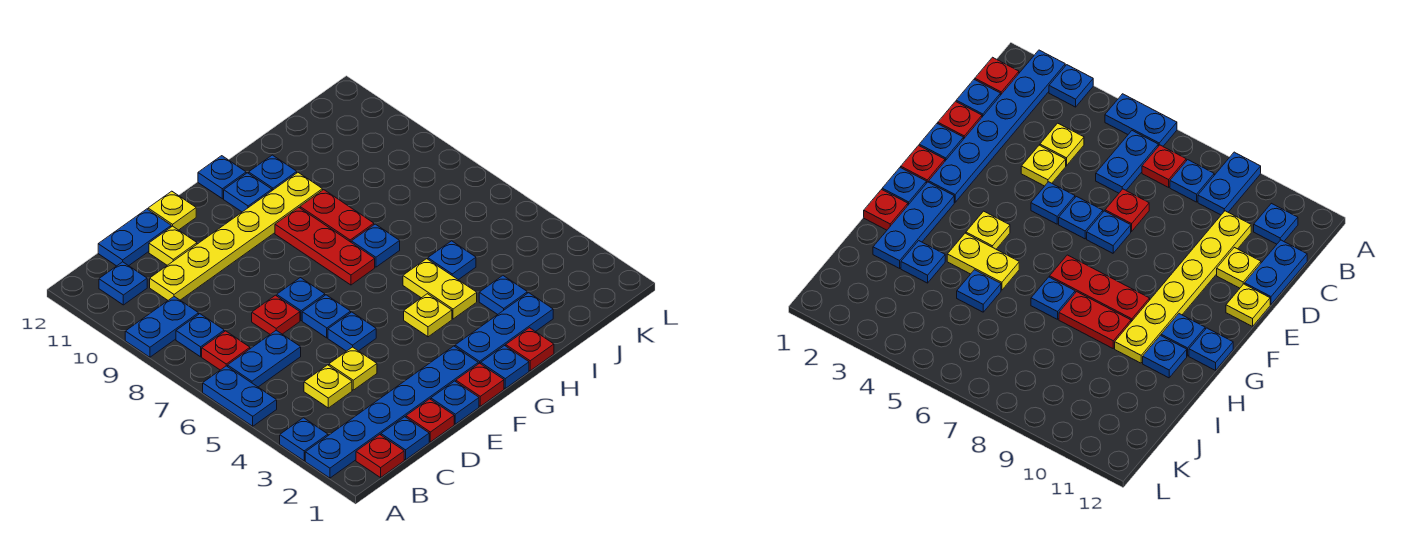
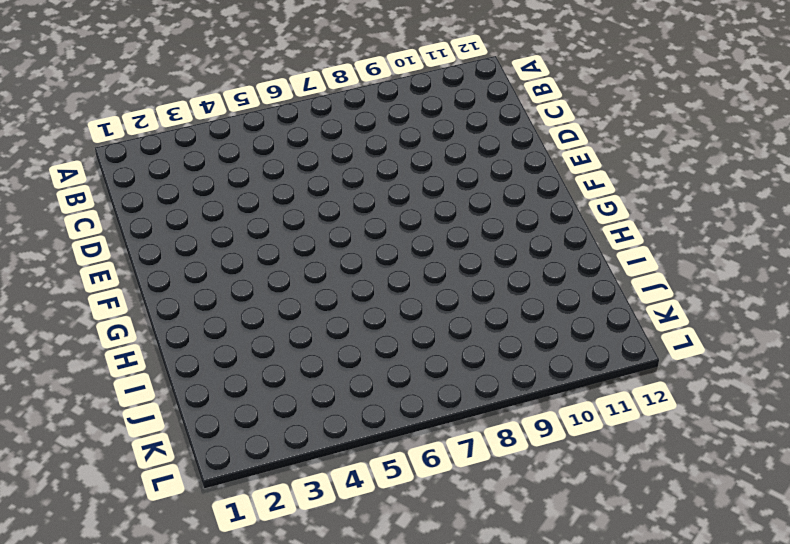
none -> blue plate A2:F2 level 1
none -> blue plate A3 level 1
none -> blue plate A5:A6 level 1
none -> blue plate A9:B9 level 1

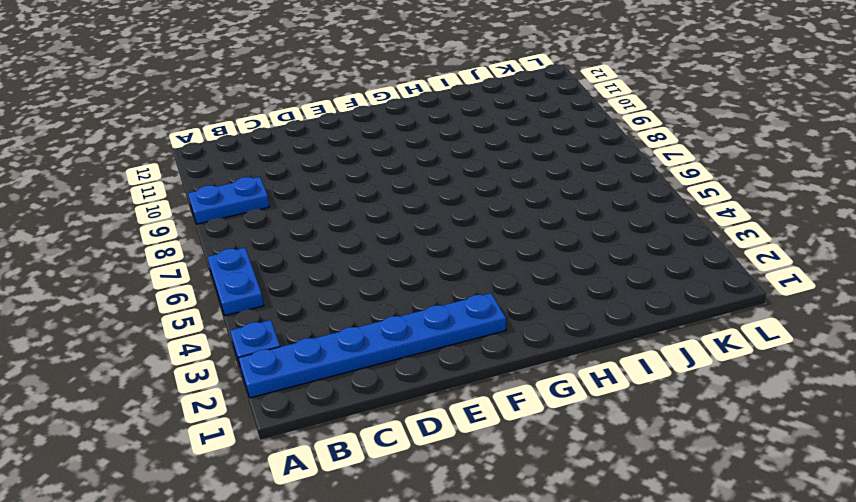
none -> red plate B1 level 1
none -> blue plate B6:C6 level 1
none -> red plate B7 level 1
none -> blue plate B8 level 1

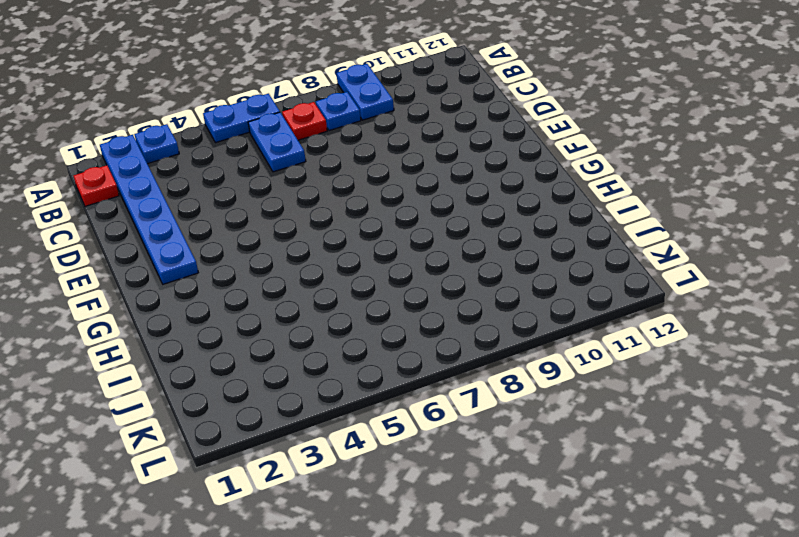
none -> blue plate B11 level 1
none -> blue plate C1 level 1
none -> yellow plate C4 level 1
none -> yellow plate C10:H10 level 1

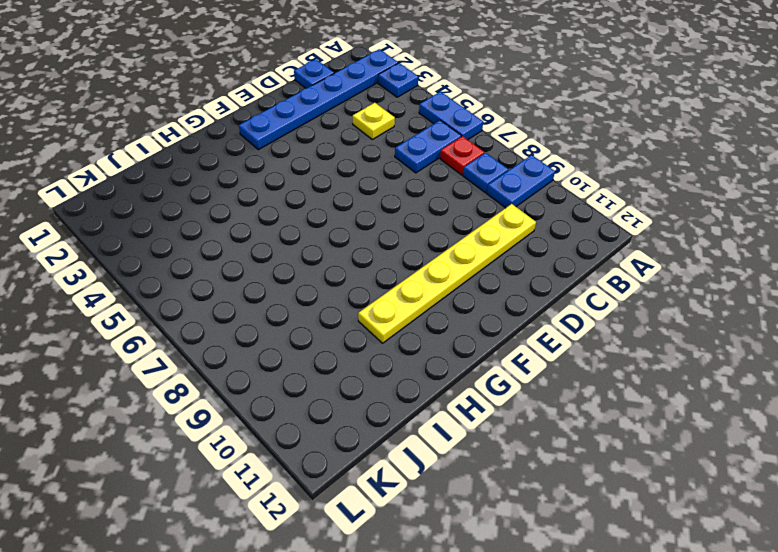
none -> red plate B1 level 1
none -> blue plate B11 level 1
none -> blue plate C12:D12 level 1
none -> red plate D1 level 1

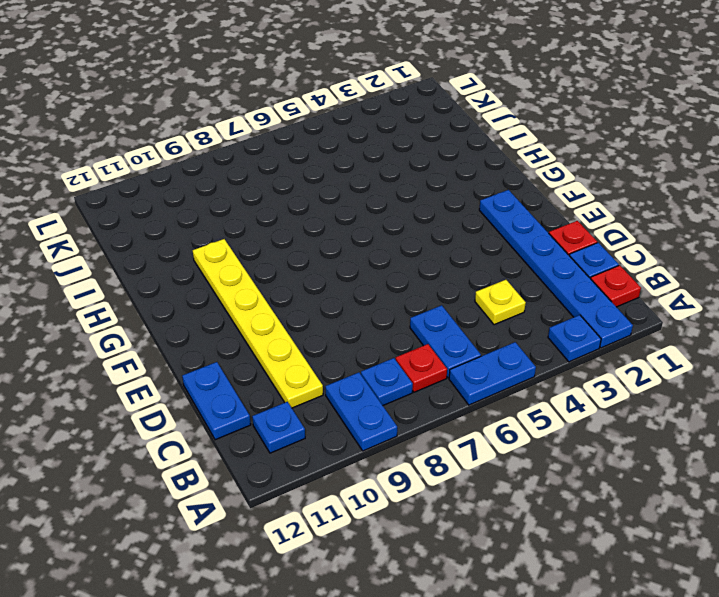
none -> yellow plate D4 level 1
none -> red plate D7 level 1
none -> yellow plate D11 level 1
none -> blue plate E1 level 1

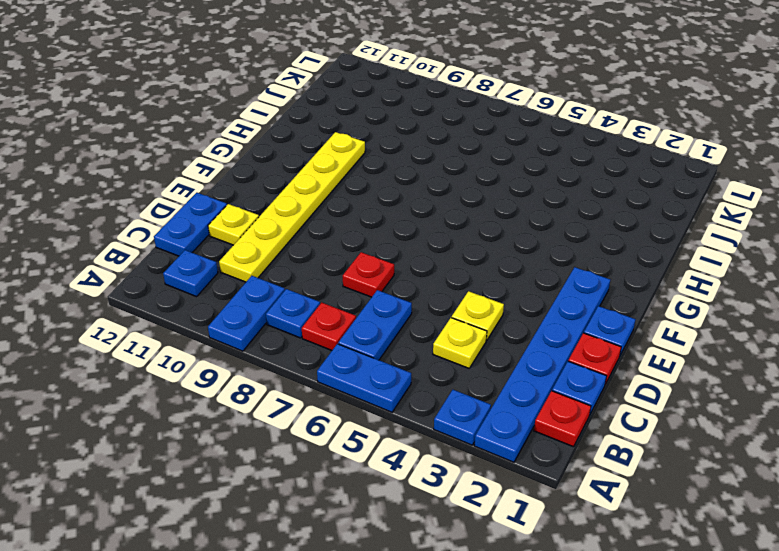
none -> blue plate E5 level 1
none -> blue plate E6 level 1
none -> blue plate E7 level 1
none -> yellow plate E12 level 1

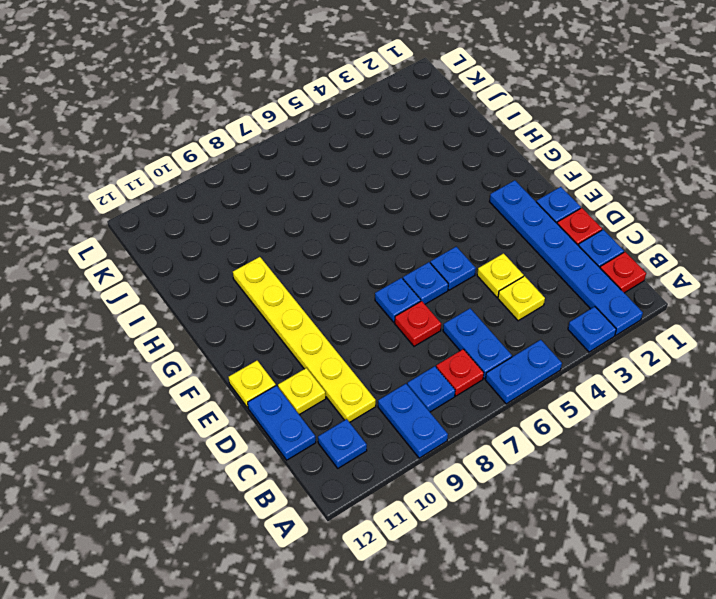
none -> red plate F1 level 1
none -> blue plate G1 level 1
none -> blue plate G2:I2 level 1
none -> yellow plate G4 level 1

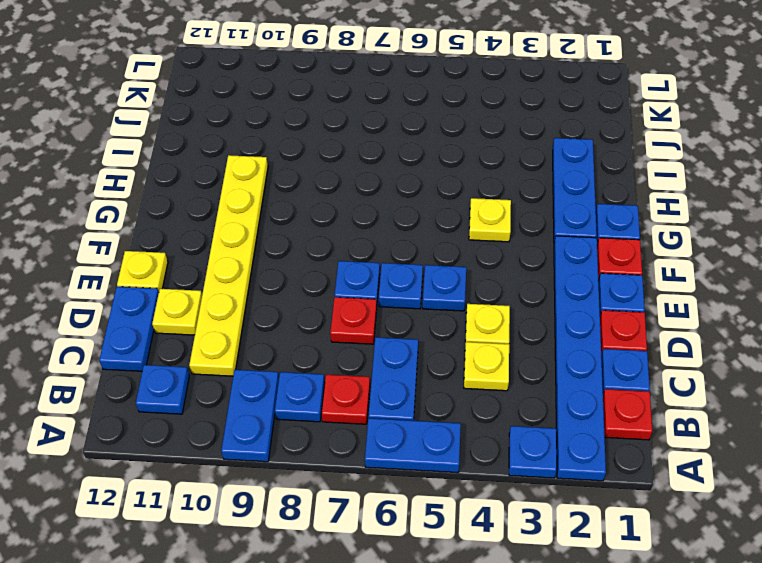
none -> red plate G7:G9 level 1
none -> blue plate G11 level 1
none -> blue plate G12 level 1
none -> red plate H1 level 1

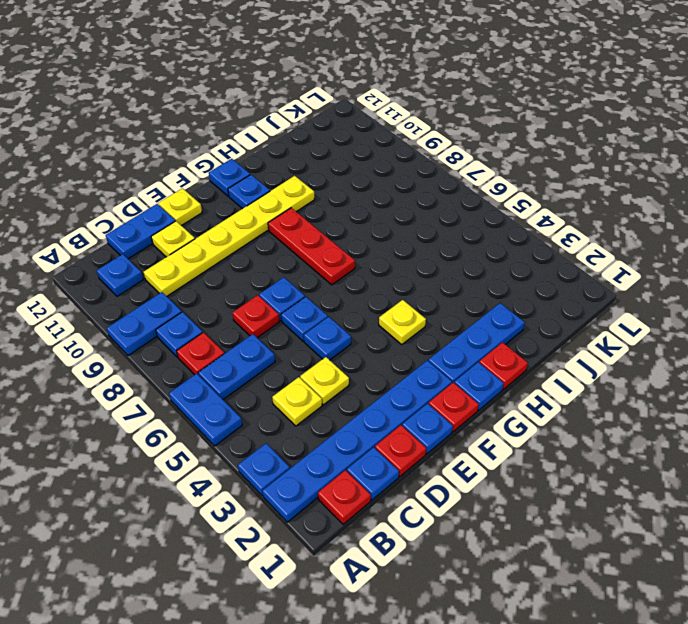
none -> yellow plate H4:H5 level 1
none -> blue plate H7 level 1
none -> red plate H8:H9 level 1
none -> blue plate H11 level 1

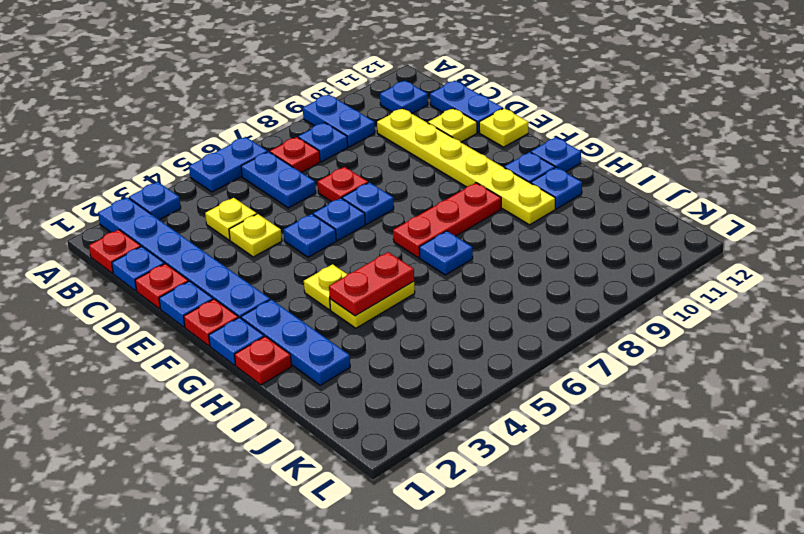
red plate H4:H5 level 2 -> red plate H8:H9 level 1
none -> blue plate I3 level 1
none -> blue plate I5 level 1

